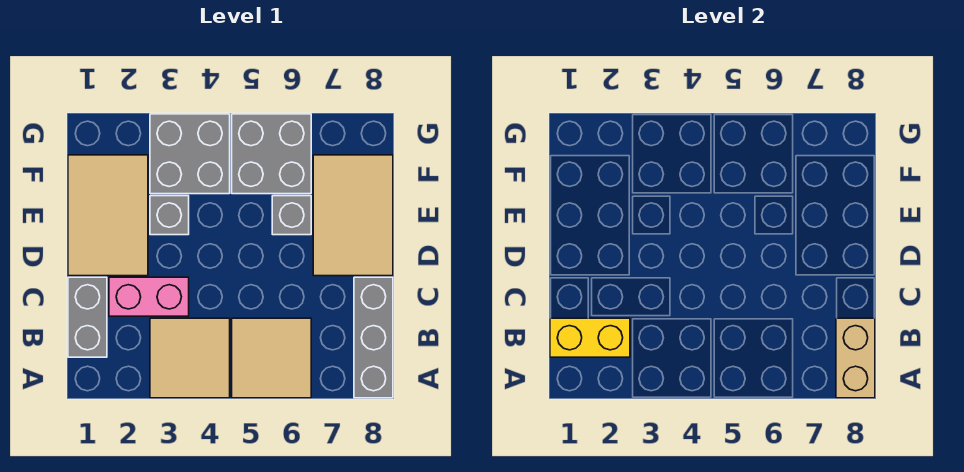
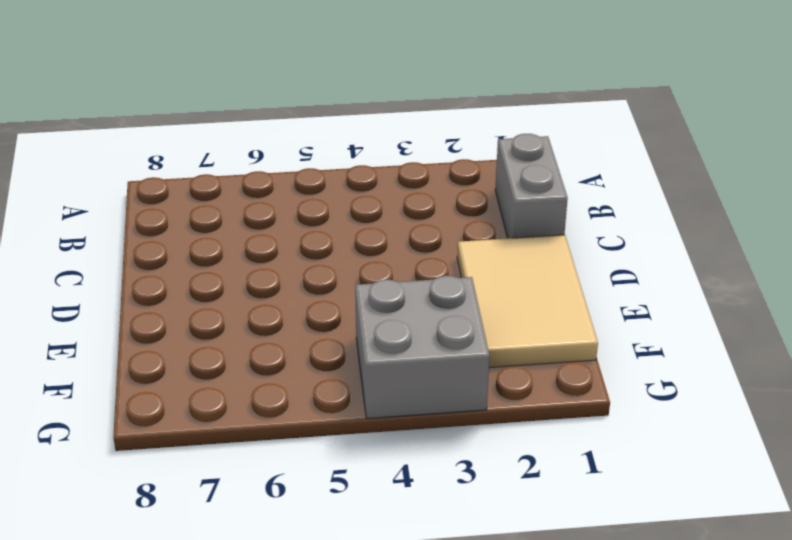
none -> tan tile A3:B4 level 1
none -> tan tile A5:B6 level 1
none -> grey brick A8:C8 level 1

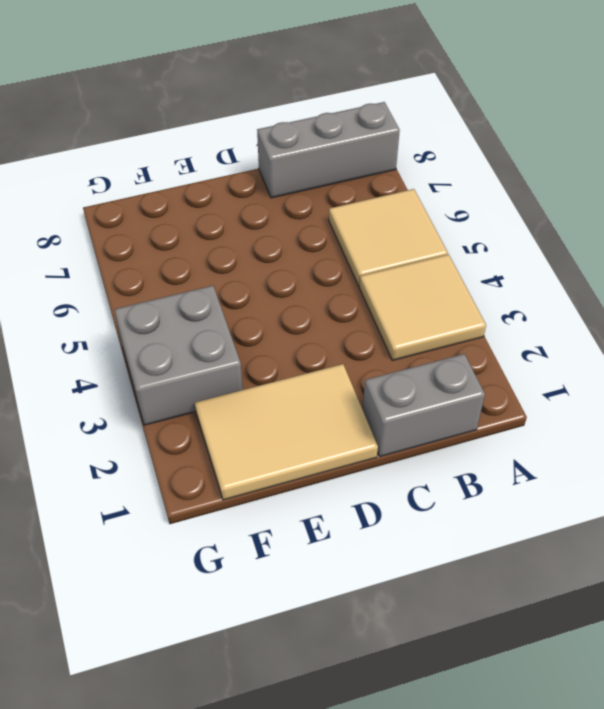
none -> pink brick C2:C3 level 1
none -> tan tile D7:F8 level 1
none -> grey brick E3 level 1

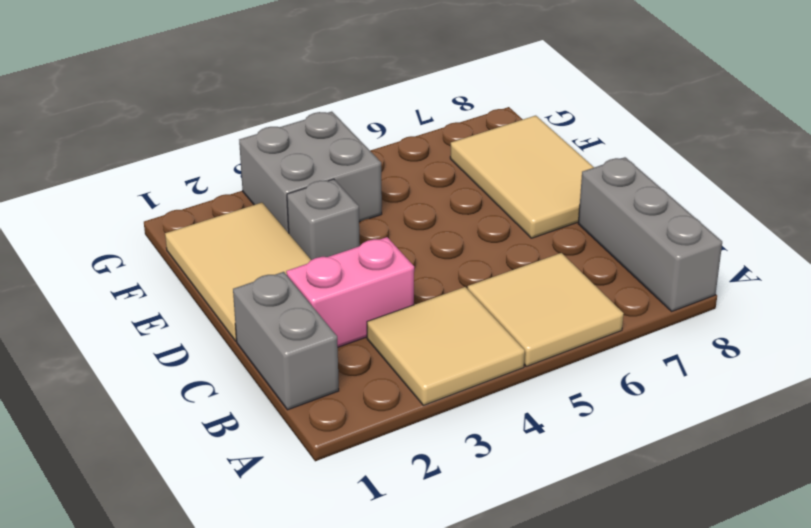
none -> grey brick E6 level 1
none -> grey brick F5:G6 level 1
none -> tan brick A8:B8 level 2

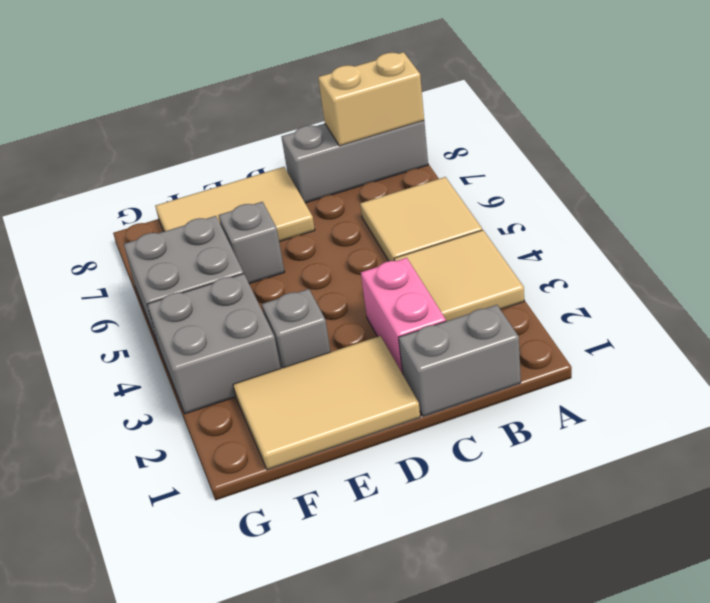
none -> yellow brick B1:B2 level 2

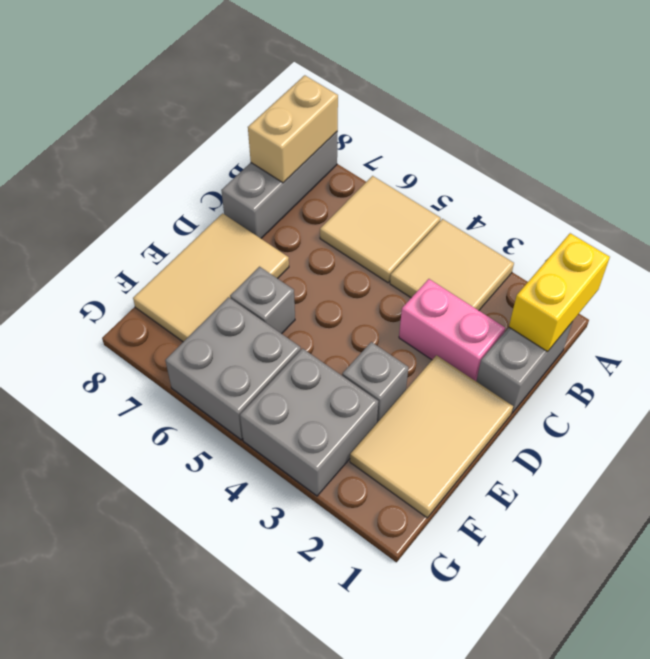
yellow brick A1:B1 level 2 -> yellow brick B1:B2 level 2

